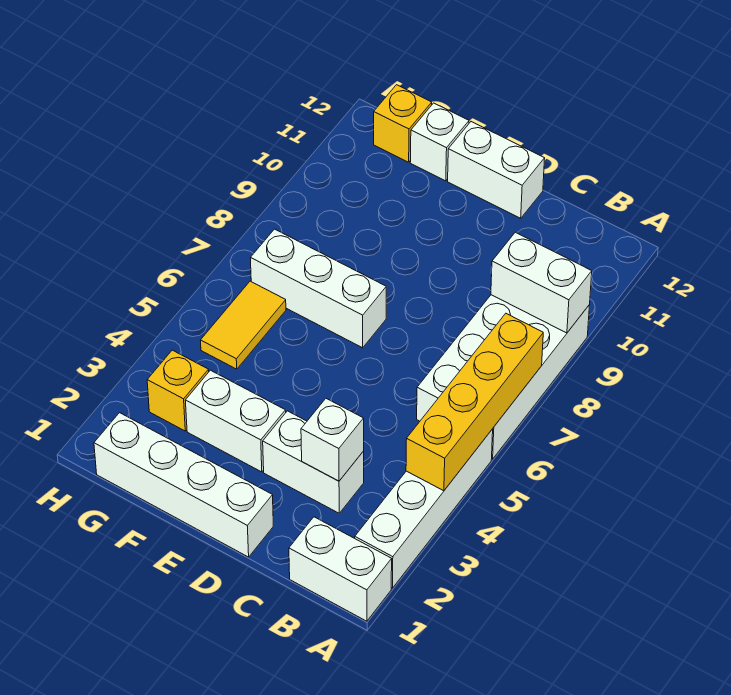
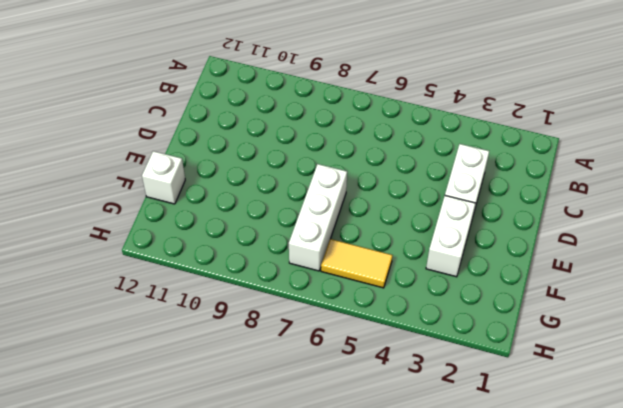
none -> white brick A1:B1 level 1
none -> white brick A2:A5 level 1
none -> white brick A6:B9 level 1

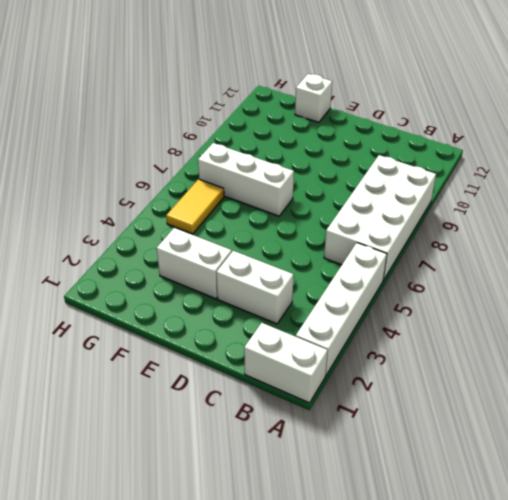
none -> white brick D1:G1 level 1
none -> white brick D12:E12 level 1
none -> yellow brick G3 level 1

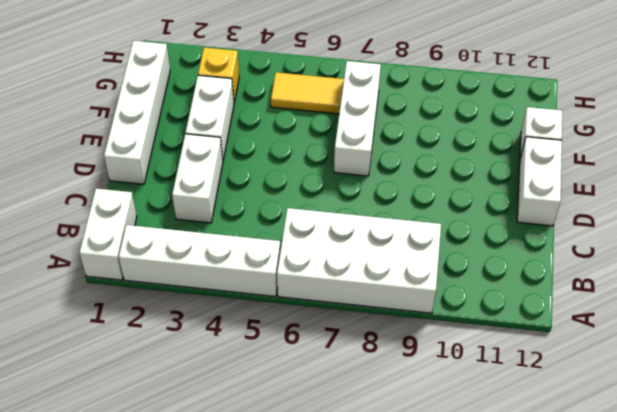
none -> yellow brick G12 level 1
none -> yellow brick A4:A7 level 2
none -> white brick A9:B9 level 2

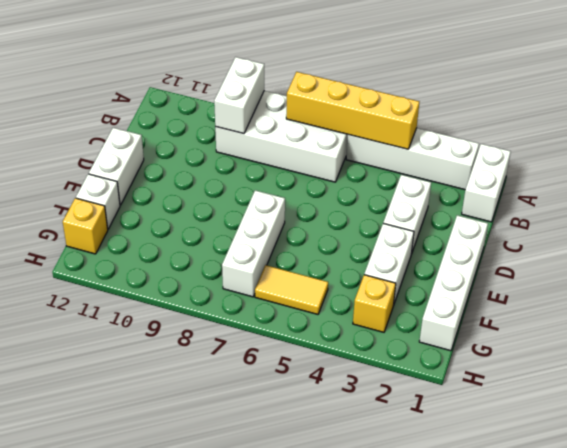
none -> white brick C3 level 2

